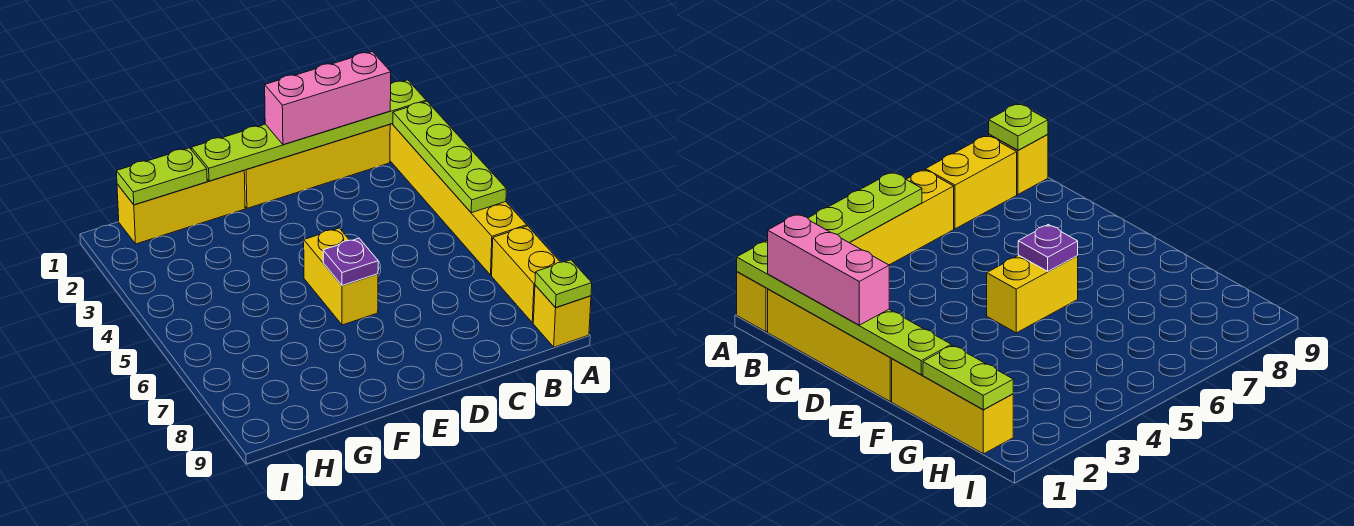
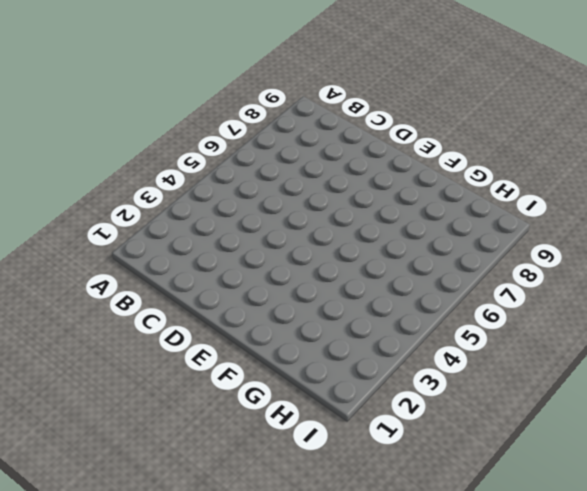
none -> yellow brick A1:A6 level 1
none -> yellow brick A7:A8 level 1
none -> yellow brick A9 level 1

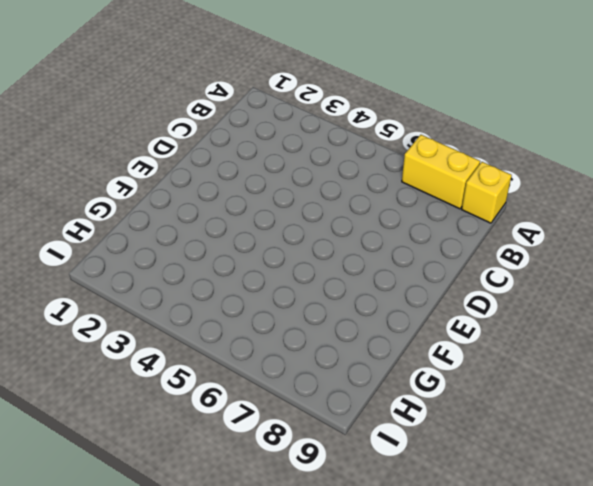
none -> yellow brick A1:A6 level 1
none -> yellow brick B1:E1 level 1
none -> yellow brick E5:E6 level 1

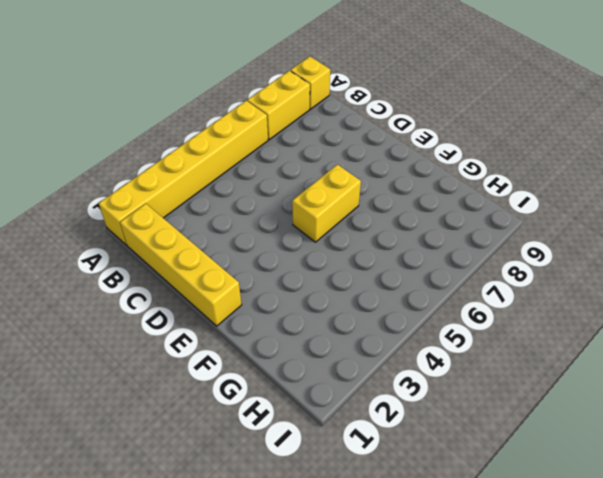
none -> yellow brick F1:H1 level 1
none -> lime plate A1:F1 level 2
none -> lime plate A2:A5 level 2

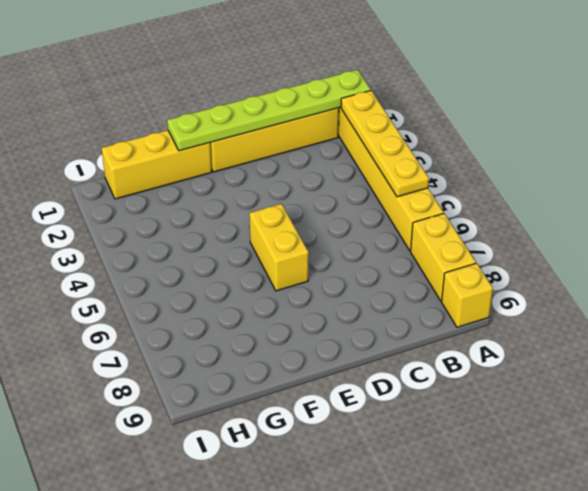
yellow plate A2:A5 level 2 -> lime plate A2:A5 level 2
none -> lime plate A9 level 2
none -> purple plate E6 level 2
none -> lime plate G1:H1 level 2

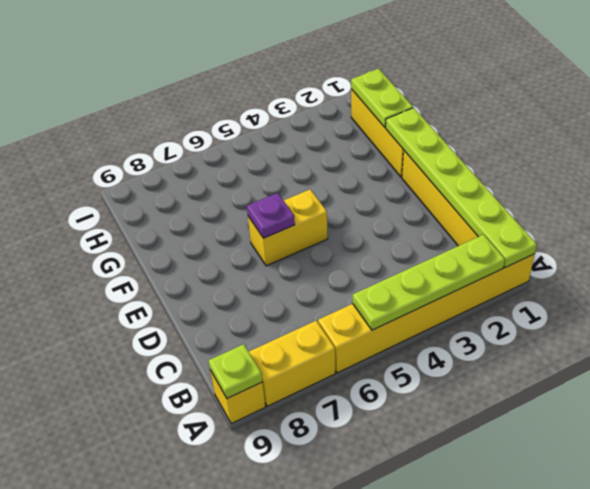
none -> pink brick B1:D1 level 3

